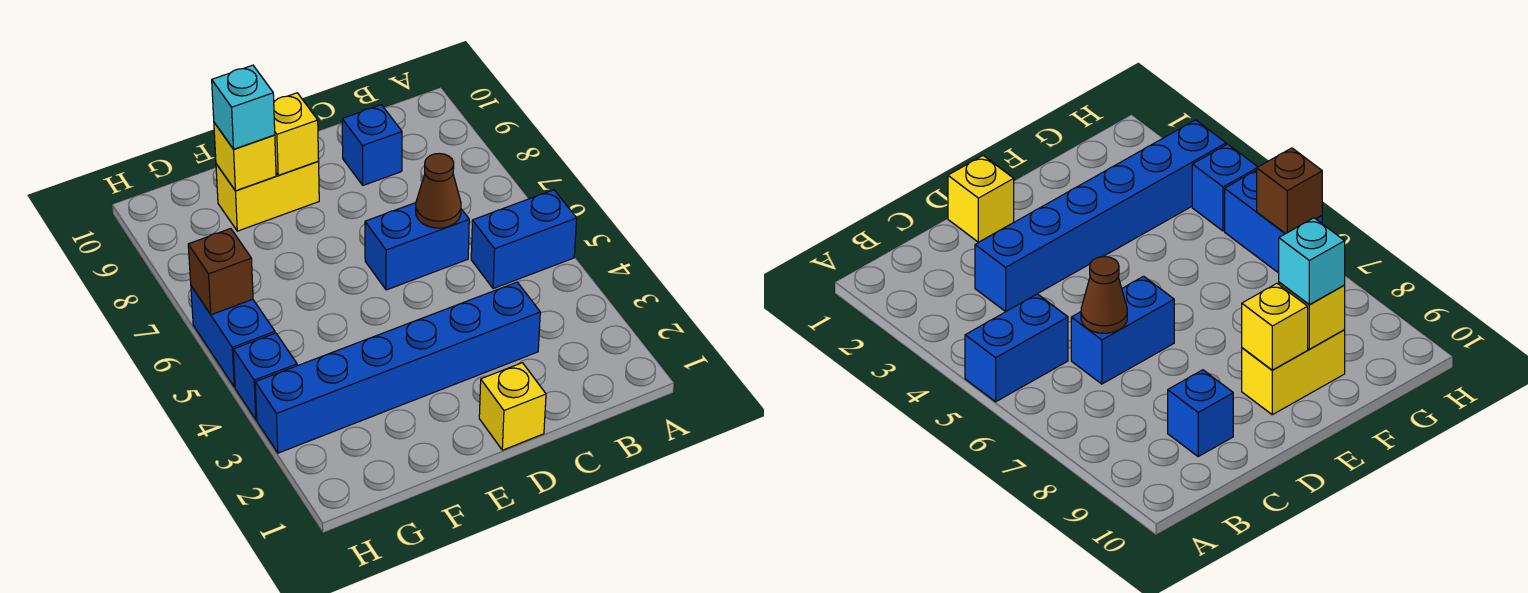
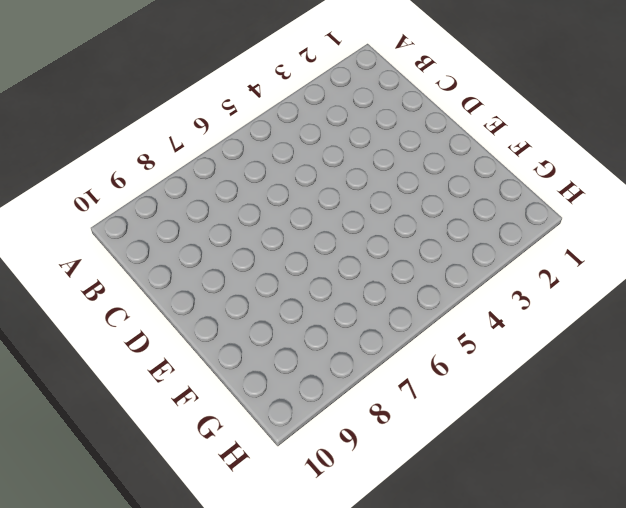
none -> blue brick A5:B5 level 1
none -> blue brick C3:H3 level 1
none -> blue brick C6:D6 level 1

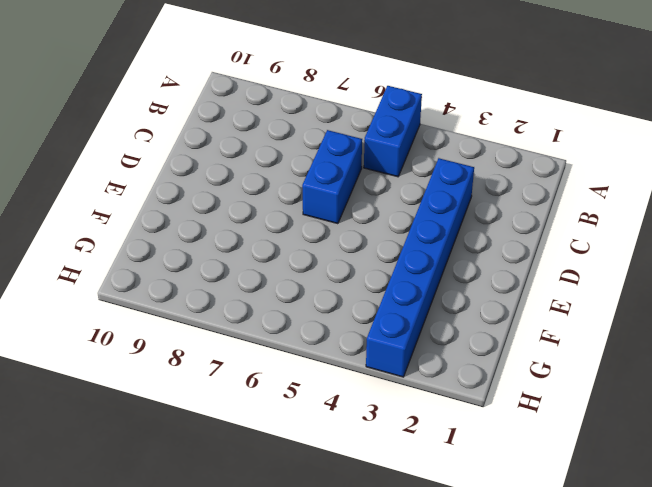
none -> blue brick C9 level 1
none -> yellow brick D1 level 1
none -> yellow brick E9:F9 level 1

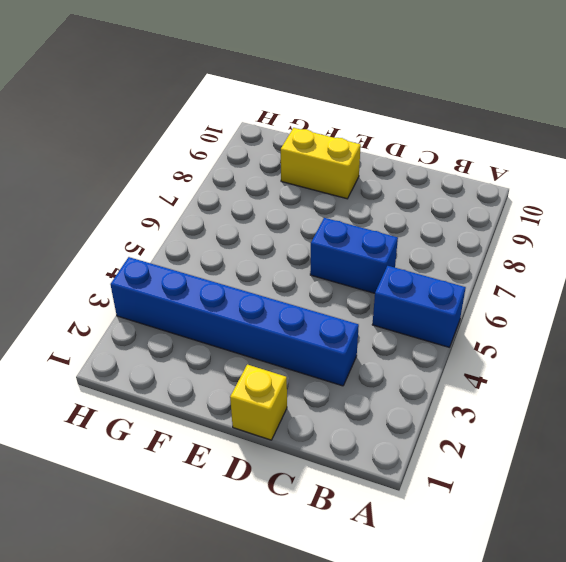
none -> blue brick C9 level 1
none -> blue brick H4 level 1
none -> blue brick H5:H6 level 1

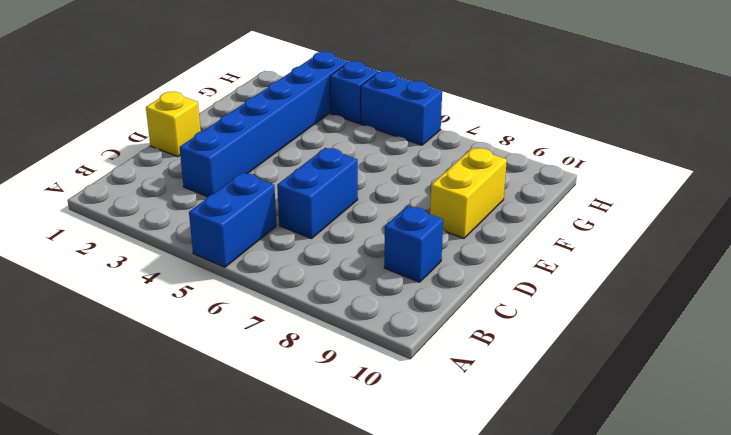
none -> brown cone C6 level 2
none -> yellow brick E9 level 2
none -> yellow brick F9 level 2

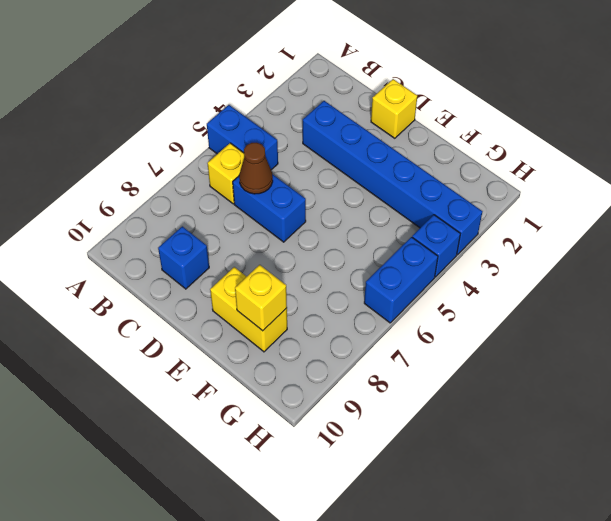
yellow brick B6 level 1 -> yellow brick E9 level 2
none -> brown brick H6 level 2
none -> cyan brick F9 level 3

